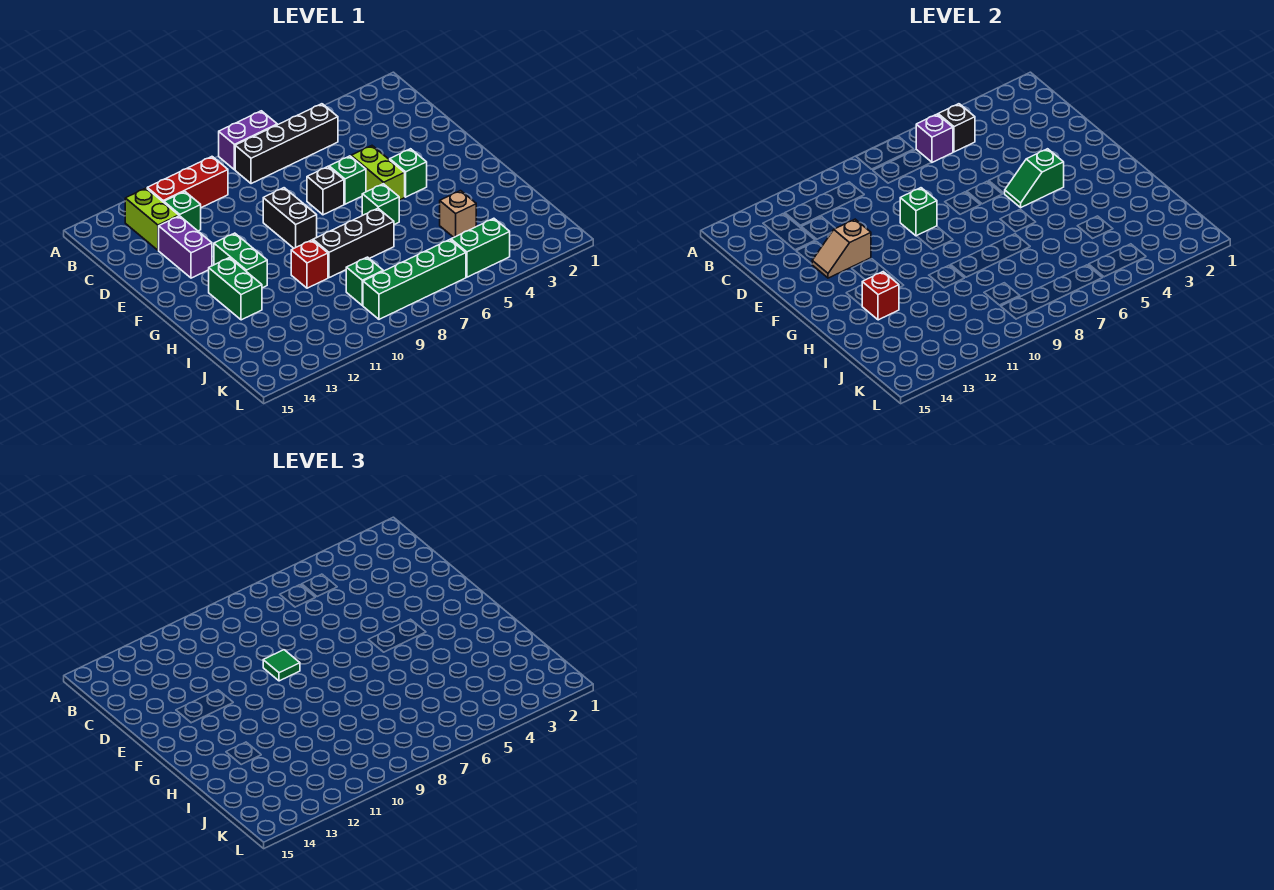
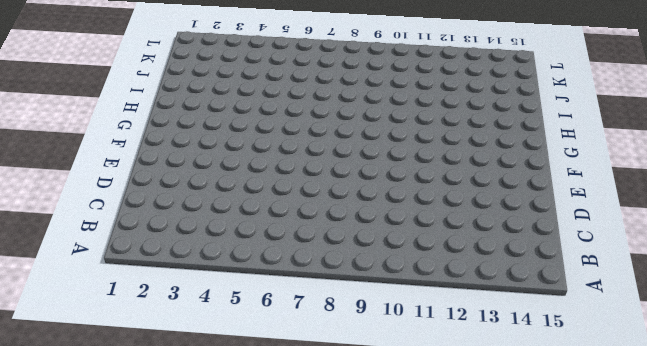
none -> purple brick A7:A8 level 1
none -> black brick B5:B8 level 1
none -> red brick B10:B12 level 1

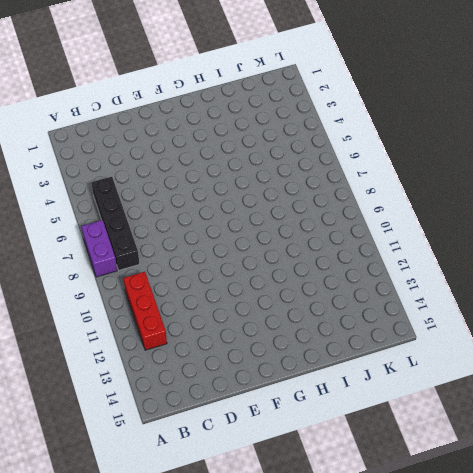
none -> lime brick B13:C13 level 1
none -> green brick C12 level 1
none -> purple brick D13:E13 level 1

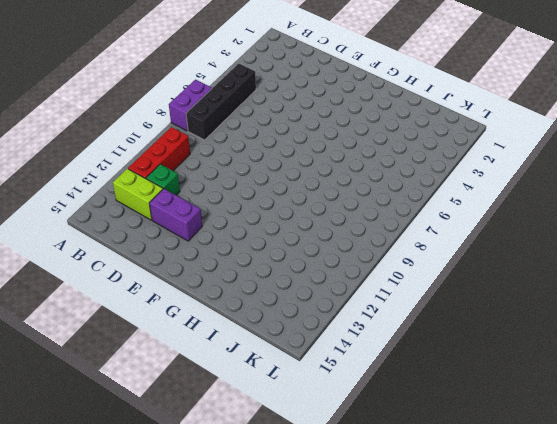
none -> lime brick E5:F5 level 1
none -> green brick E6 level 1
none -> black brick E7 level 1

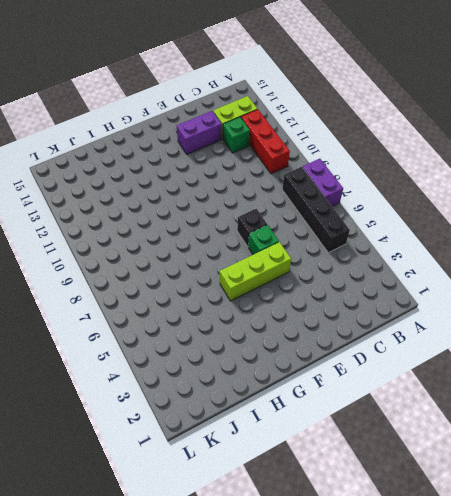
lime brick E5:G5 level 1 -> lime brick E5:F5 level 1
none -> black brick E9:F9 level 1
none -> green brick F4 level 1
none -> green brick F12:G12 level 1

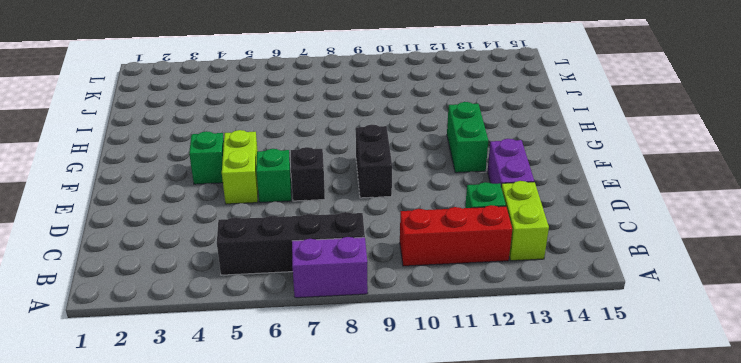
none -> green brick G6 level 1
none -> green brick G13:H13 level 1
none -> black brick H7:H9 level 1

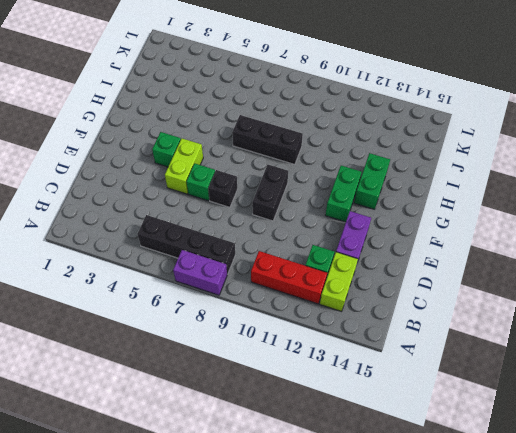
none -> green brick G6 level 1
none -> red brick H10 level 1
none -> tan brick I4 level 1

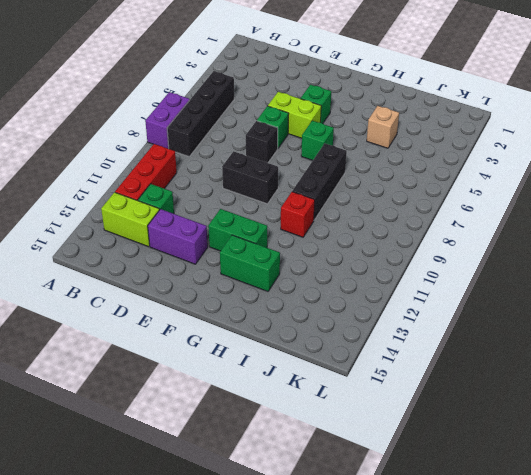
none -> green brick J9 level 1
none -> green brick K4:K5 level 1
none -> green brick K6:K9 level 1

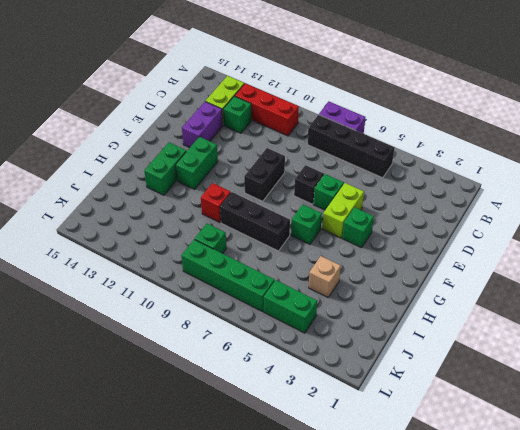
none -> black brick B5 level 2
none -> purple brick B6 level 2
none -> green brick E9 level 2

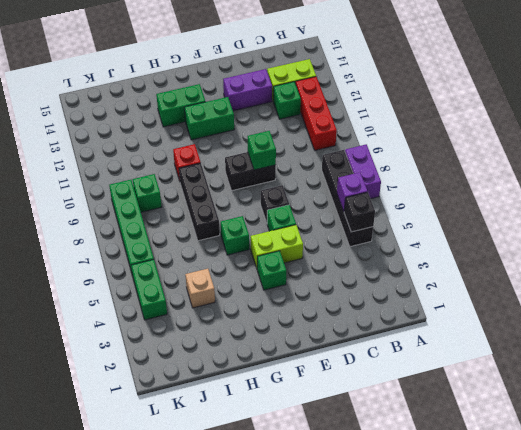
none -> tan slope E12:E13 level 2 top 12
none -> green slope F4:F5 level 2 top 4
none -> red brick H13 level 2

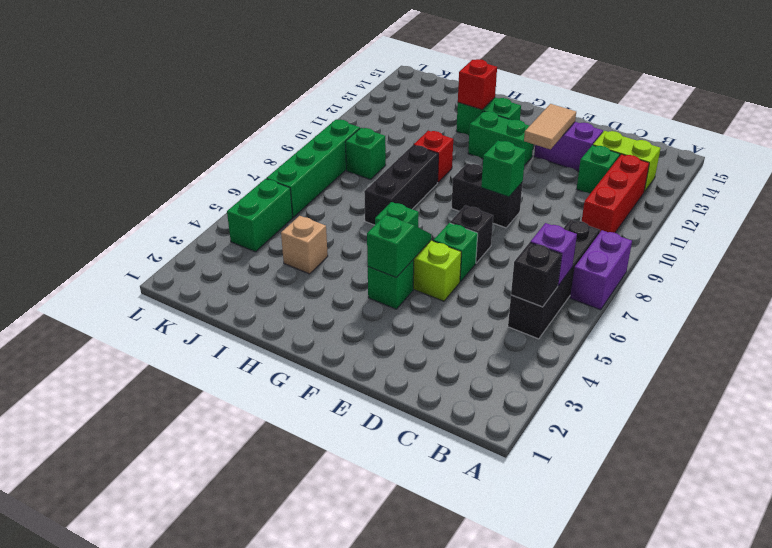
tan tile E12:E13 level 2 -> tan slope E12:E13 level 2 top 12
none -> green tile E9 level 3

